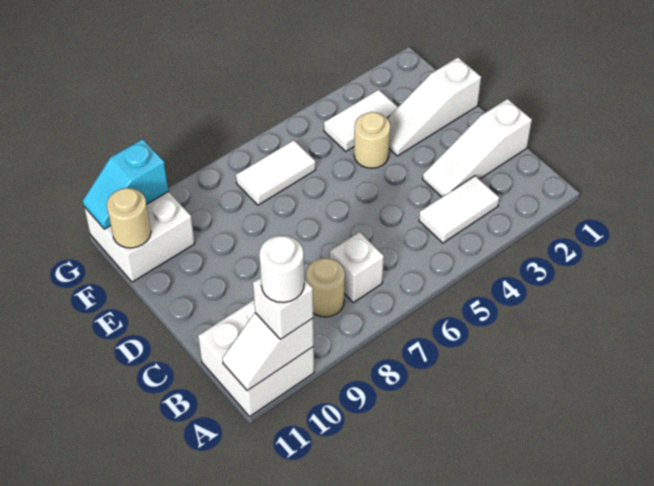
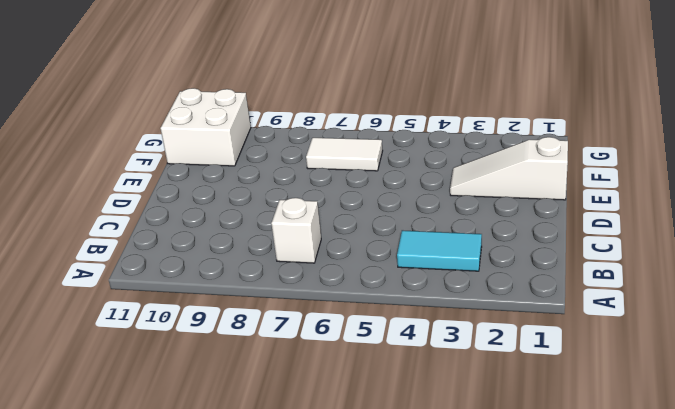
cyan tile B3:B4 level 1 -> white tile B3:B4 level 1
none -> white brick A10:B11 level 1
none -> tan round brick B8 level 1
none -> white slope C1:C3 level 1 top 1

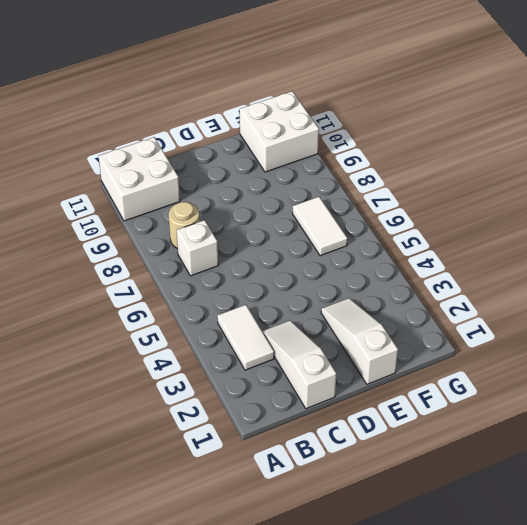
none -> tan round brick E4 level 1
none -> white tile F3:F4 level 1
none -> white slope A10:A11 level 2 top 10

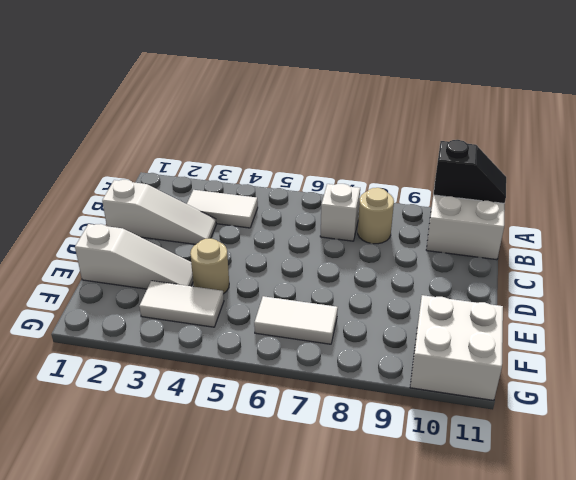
black slope A10:A11 level 2 top 10 -> white slope A10:A11 level 2 top 10
none -> tan round brick F11 level 2
none -> cyan slope G10:G11 level 2 top 10
none -> white brick A10 level 3

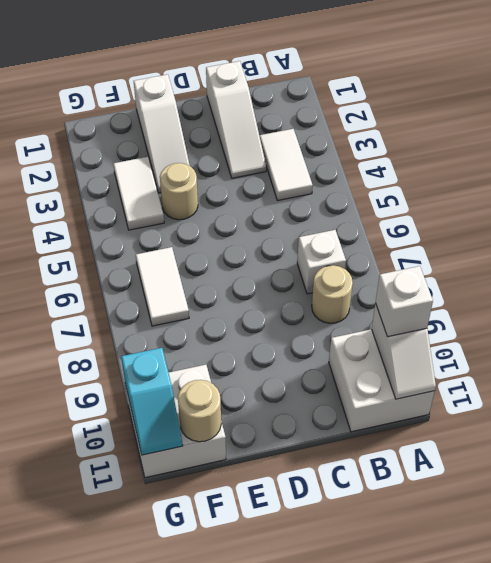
none -> white round brick A10 level 4

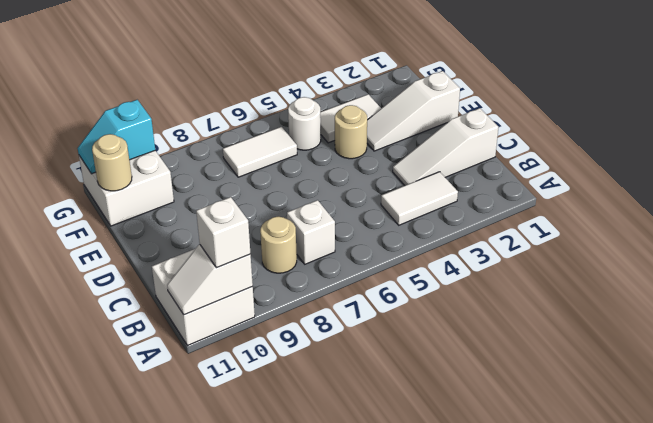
white round brick F5 level 1 -> white round brick A10 level 4

